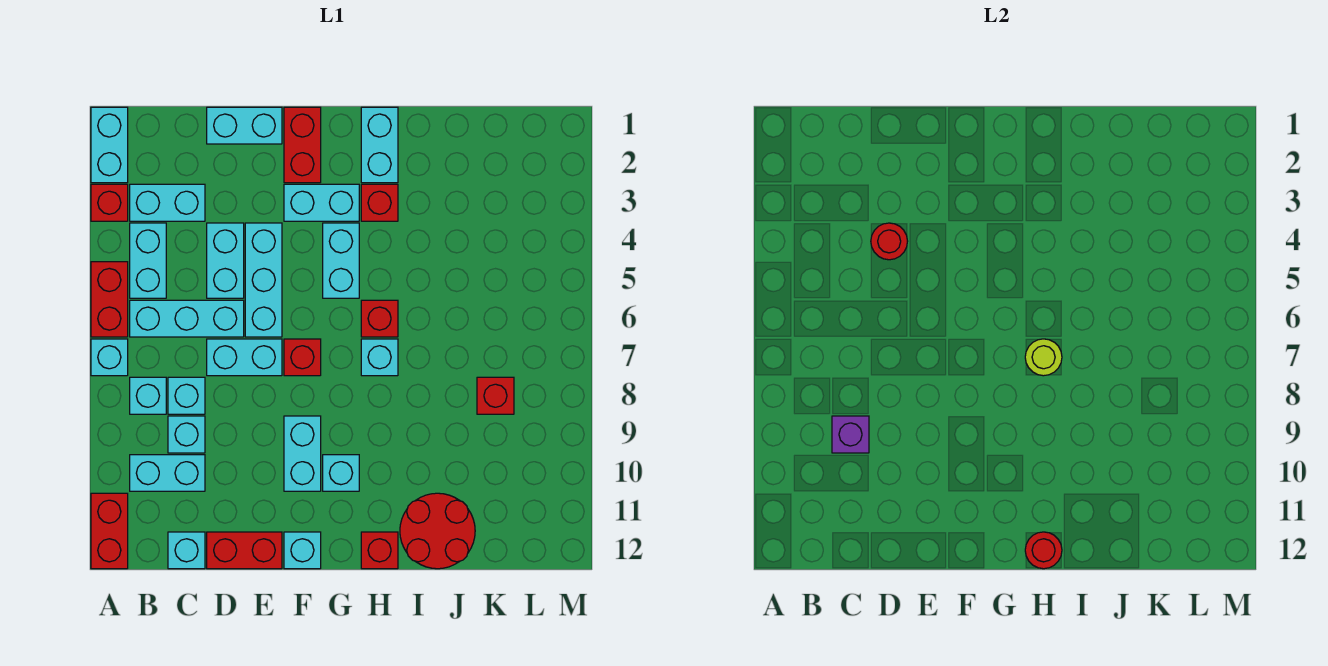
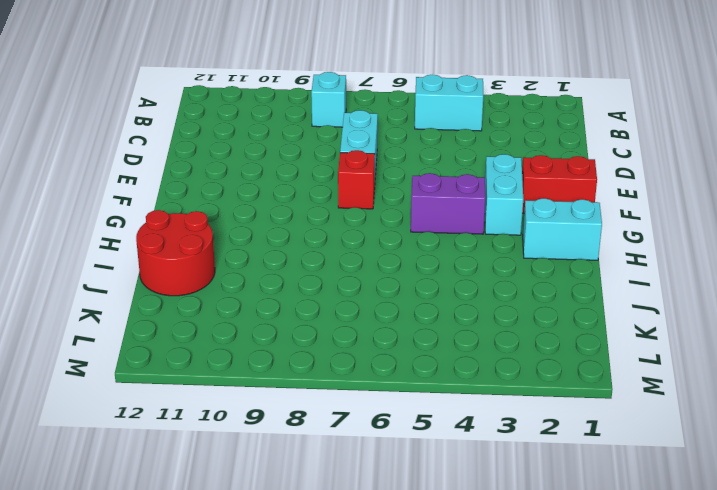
purple brick G4:G5 level 1 -> cyan brick G4:G5 level 1
none -> cyan brick A1:A2 level 1
none -> red brick A3 level 1
none -> red brick A5:A6 level 1
none -> cyan brick A7 level 1

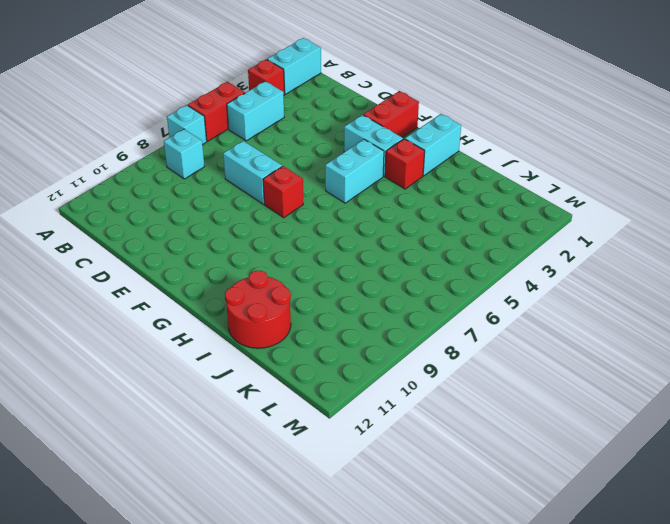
none -> red brick A11:A12 level 1
none -> cyan brick B3:C3 level 1
none -> cyan brick B6:D6 level 1
none -> cyan brick B10:C10 level 1

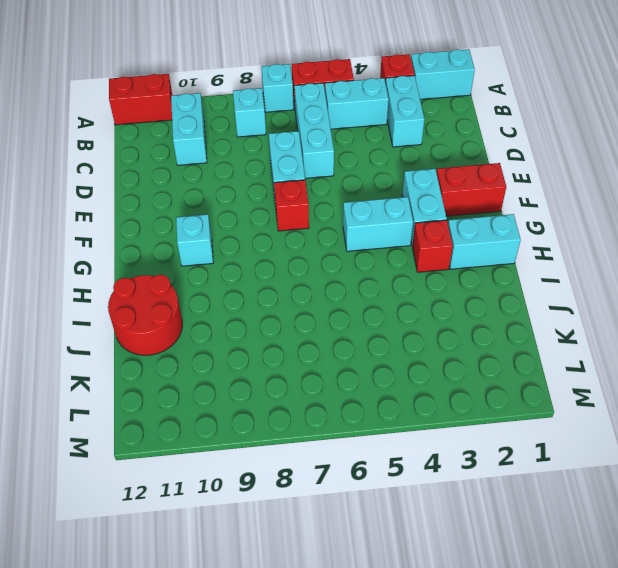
none -> cyan brick C8 level 1
none -> cyan brick C9 level 1
none -> cyan brick C12 level 1
none -> cyan brick D1:E1 level 1

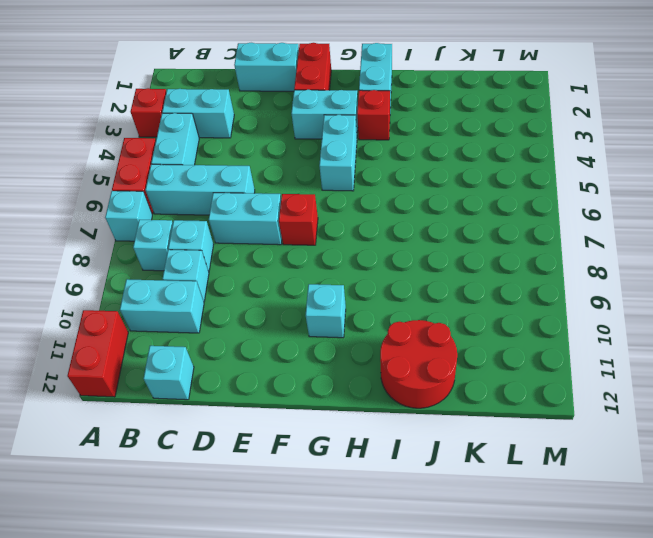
none -> cyan brick A1:A2 level 1
none -> cyan brick D4:D5 level 1
none -> red brick D12:E12 level 1
none -> cyan brick E4:E6 level 1

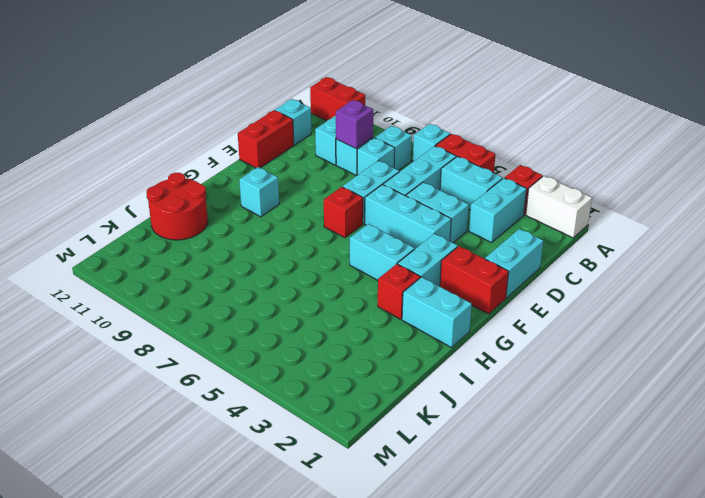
white brick A1:A2 level 1 -> cyan brick A1:A2 level 1
none -> cyan brick F9:F10 level 1
none -> cyan brick F12 level 1
none -> red brick H6 level 1
none -> cyan brick H7 level 1

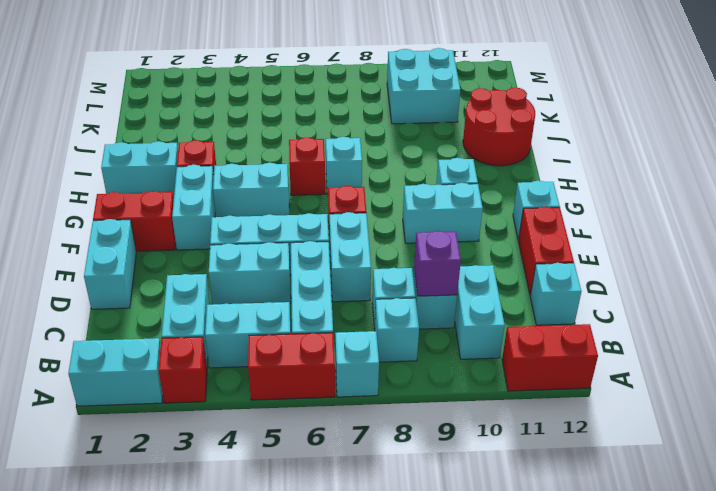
cyan brick K9:L10 level 1 -> none
none -> red brick H12 level 1
none -> red brick K8 level 1
none -> red round brick D4 level 2
none -> lime round brick H7 level 2

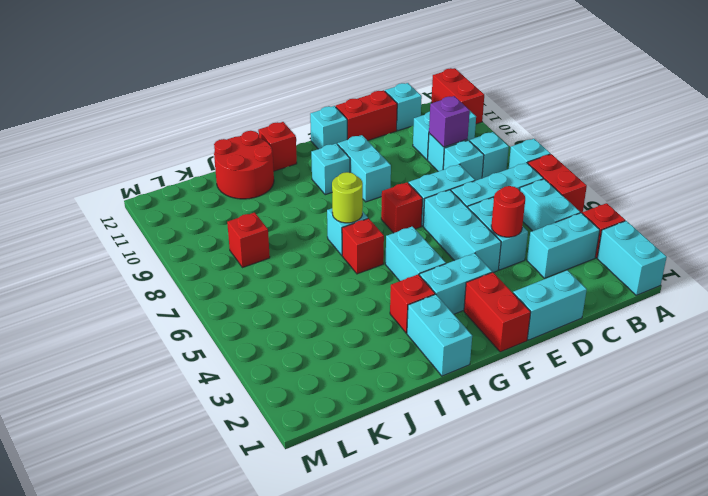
none -> red round brick H12 level 2

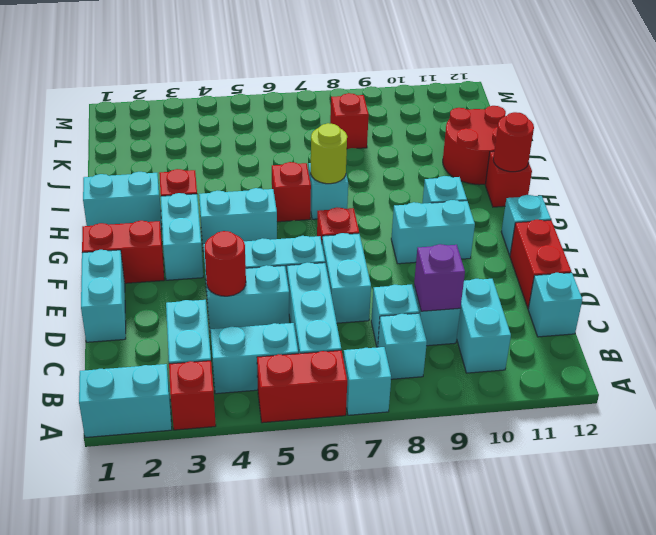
none -> red brick A11:A12 level 1

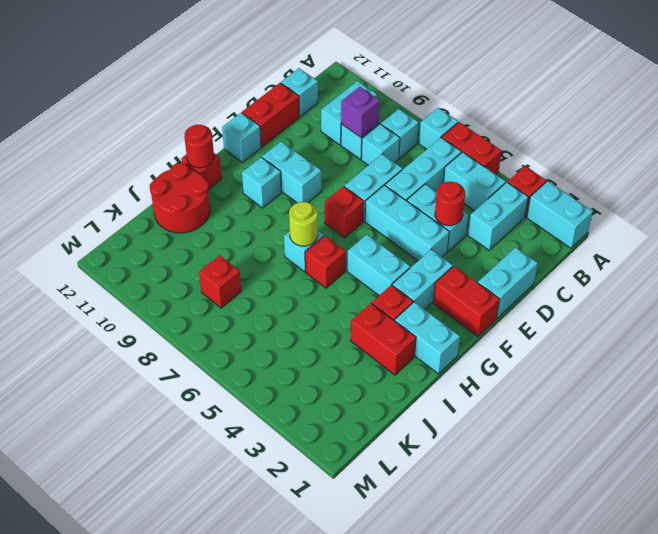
red brick I2:I3 level 1 -> red brick A11:A12 level 1

